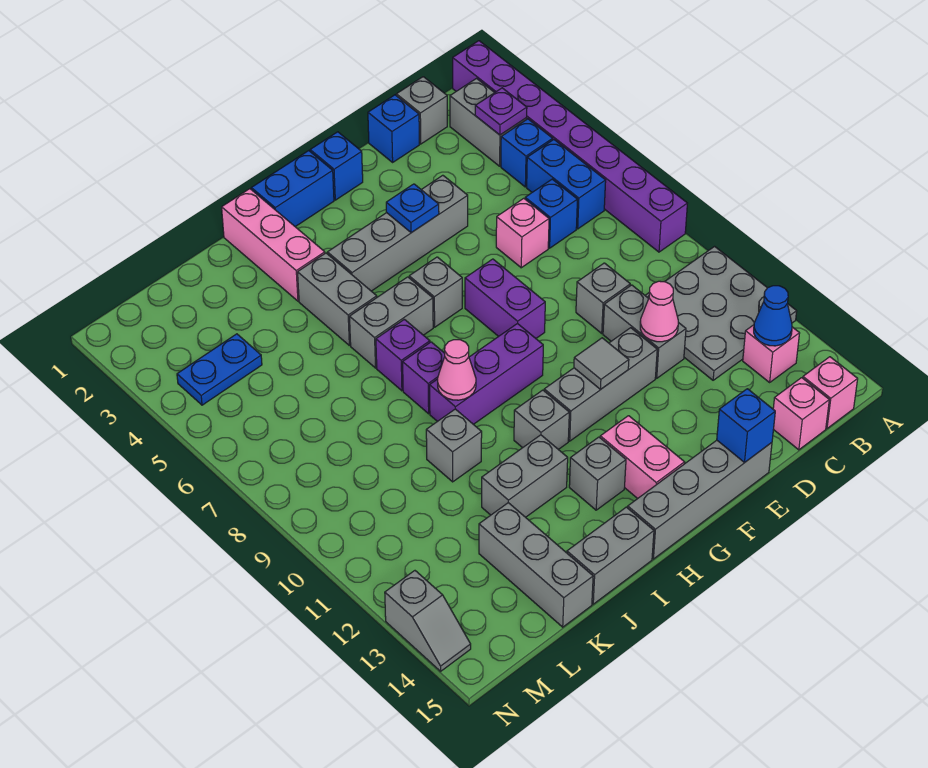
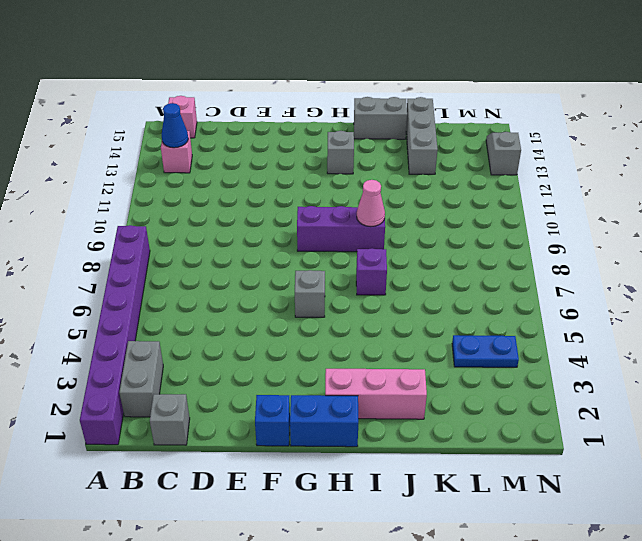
pink brick H2:J2 level 1 -> pink brick I1:I3 level 1
none -> grey plate A10:C12 level 1
none -> blue brick B4 level 1
none -> blue brick B5:B6 level 1
none -> blue brick C6 level 1

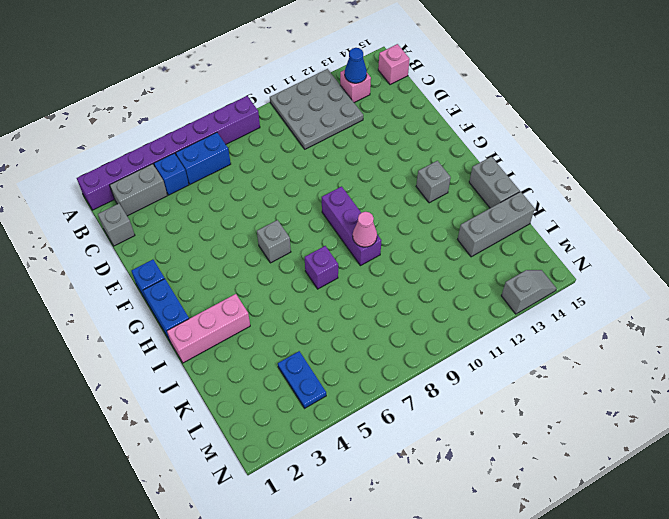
none -> blue brick C6 level 1
none -> pink brick C15 level 1
none -> blue brick D1 level 1
none -> pink brick D6 level 1

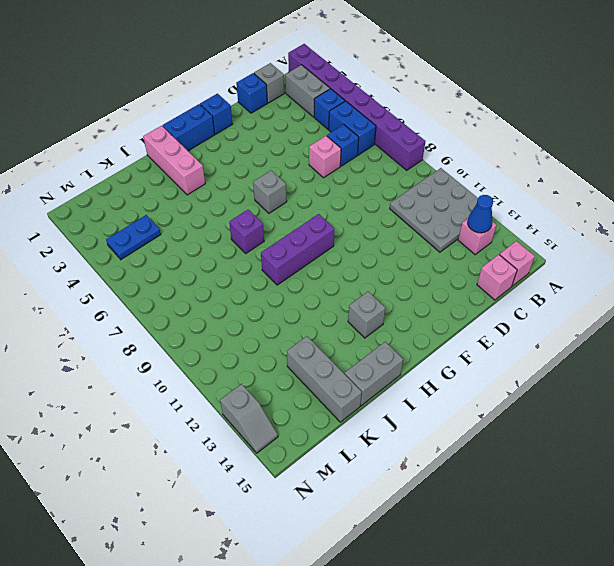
none -> grey brick D9 level 1
none -> grey brick D10:D11 level 1
none -> grey brick E4:H4 level 1
none -> grey brick E11:G11 level 1

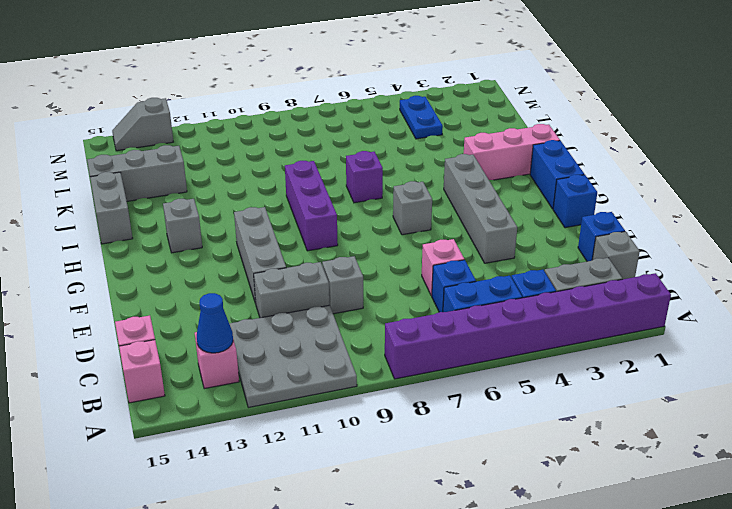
none -> grey brick E15:H15 level 1
none -> purple brick F7:F8 level 1
none -> pink brick G13:G14 level 1
none -> grey brick H6:I6 level 1

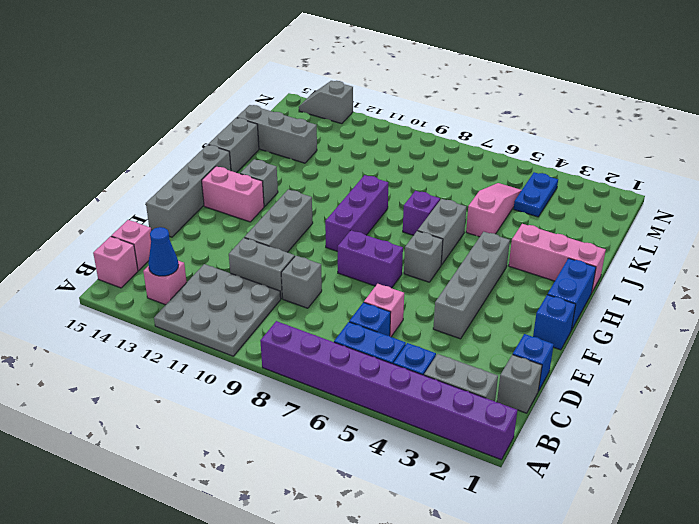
pink slope J5:L5 level 1 top J -> none
none -> grey brick H11 level 1
none -> grey brick I4:I5 level 1
none -> purple brick I8 level 1
none -> grey brick I12:J12 level 1

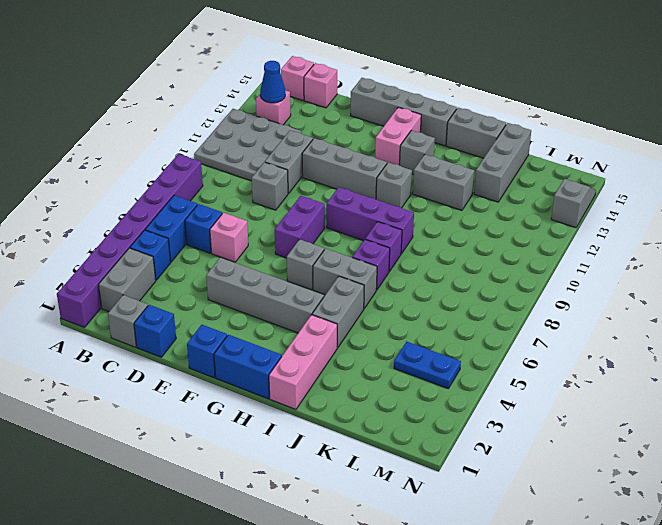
none -> grey brick J10 level 1
none -> purple plate B3 level 2
none -> pink cone D11 level 2
none -> blue brick E15 level 2

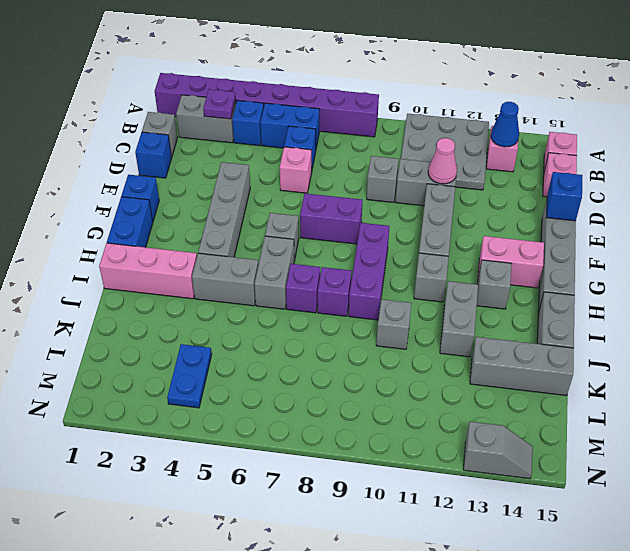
none -> blue plate F4 level 2
none -> grey tile F11 level 2
none -> pink cone I9 level 2

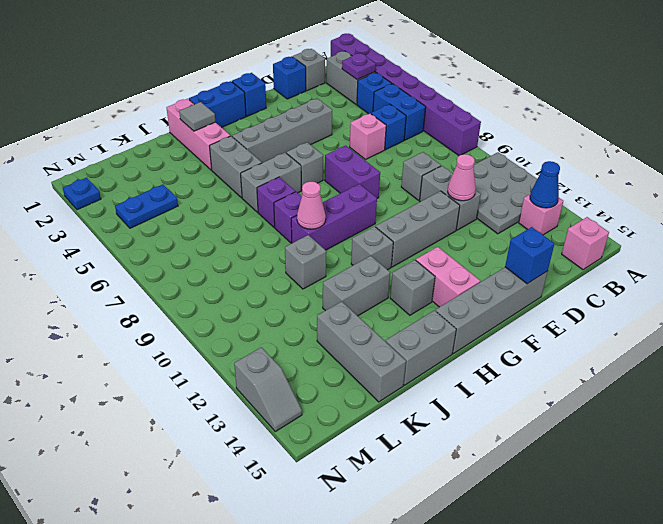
grey tile I2 level 2 -> grey tile F11 level 2
blue plate N2 level 1 -> blue plate F4 level 2
none -> pink brick C15 level 1

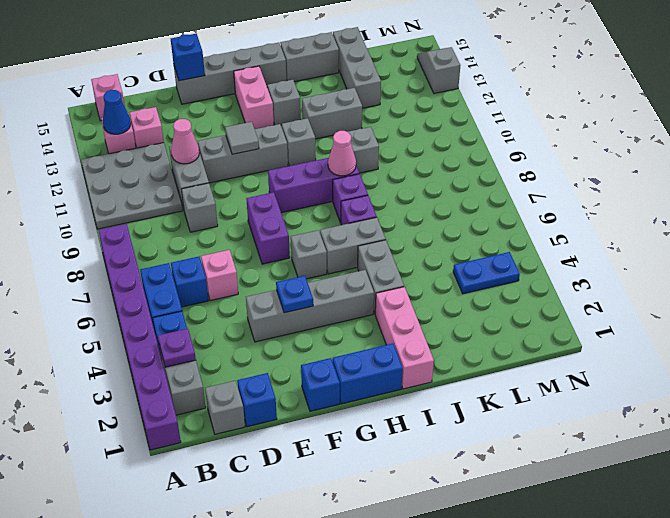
pink brick C13 level 1 -> pink brick C15 level 1

